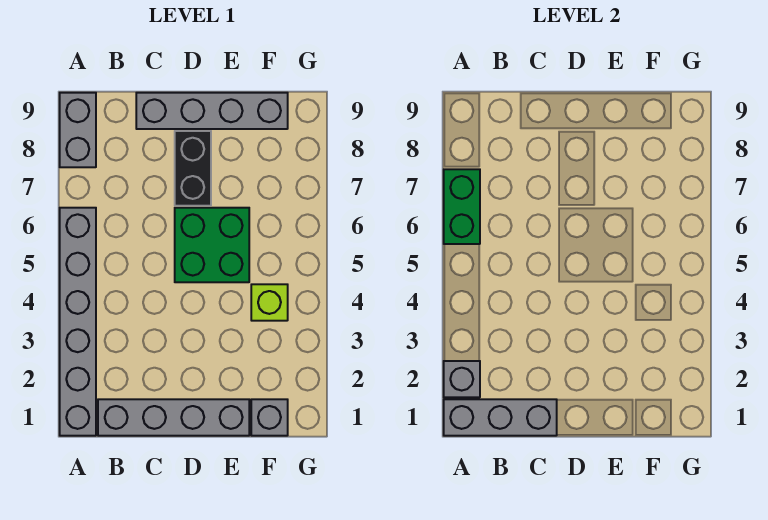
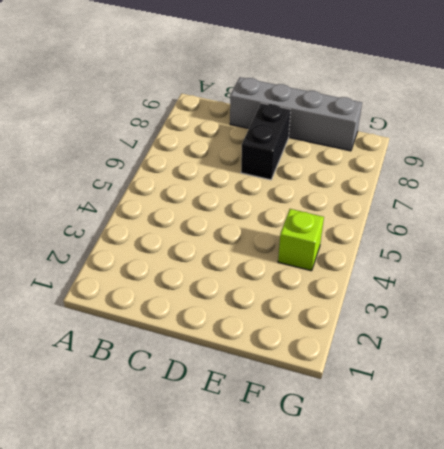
none -> grey brick A1:A6 level 1
none -> grey brick A8:A9 level 1

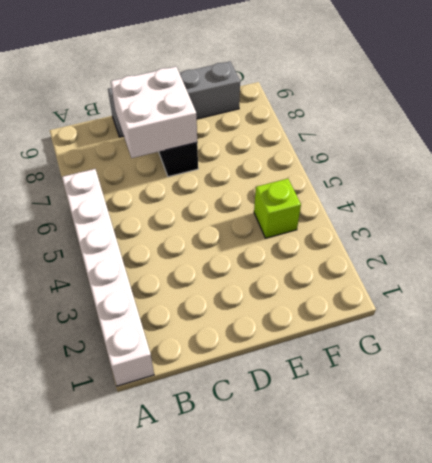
white brick A1:A6 level 1 -> grey brick A1:A6 level 1
white brick C7:D8 level 2 -> none
none -> grey brick A8:A9 level 1
none -> grey brick B1:E1 level 1

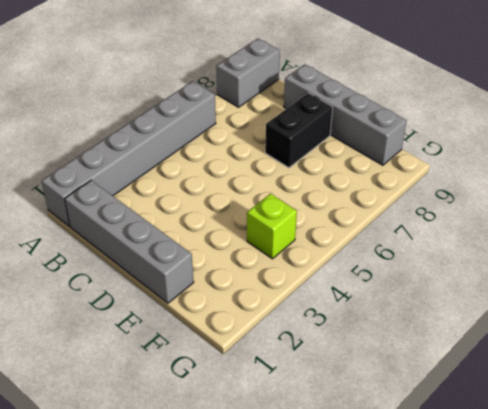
none -> green brick D5:E6 level 1
none -> grey brick F1 level 1

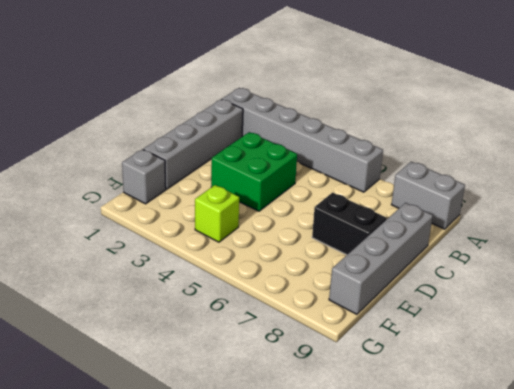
green brick C3:D4 level 1 -> green brick D5:E6 level 1
none -> grey brick A1:C1 level 2
none -> grey brick A2 level 2

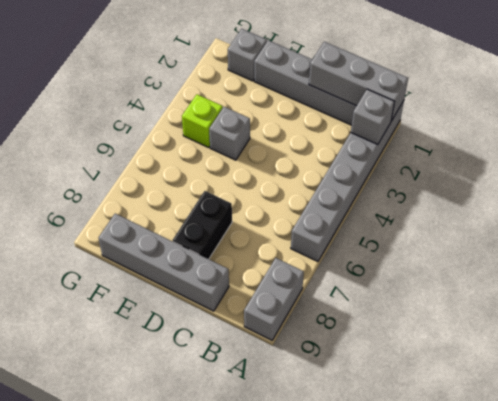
grey brick E4 level 1 -> none
none -> green brick D5:E6 level 1
none -> green brick A6:A7 level 2

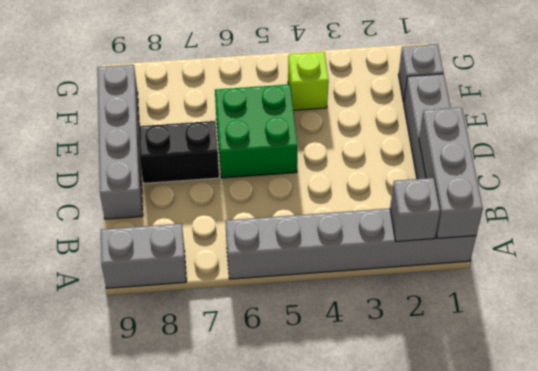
none -> green brick A6:A7 level 2

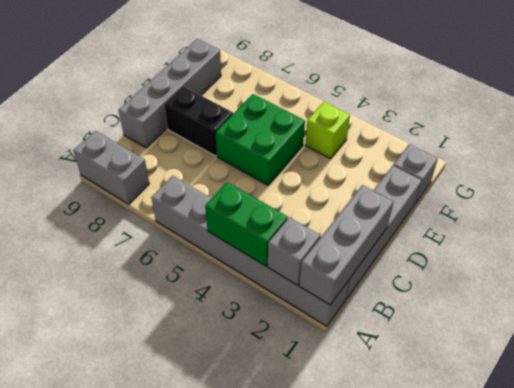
green brick A3:A4 level 2 -> green brick A6:A7 level 2

